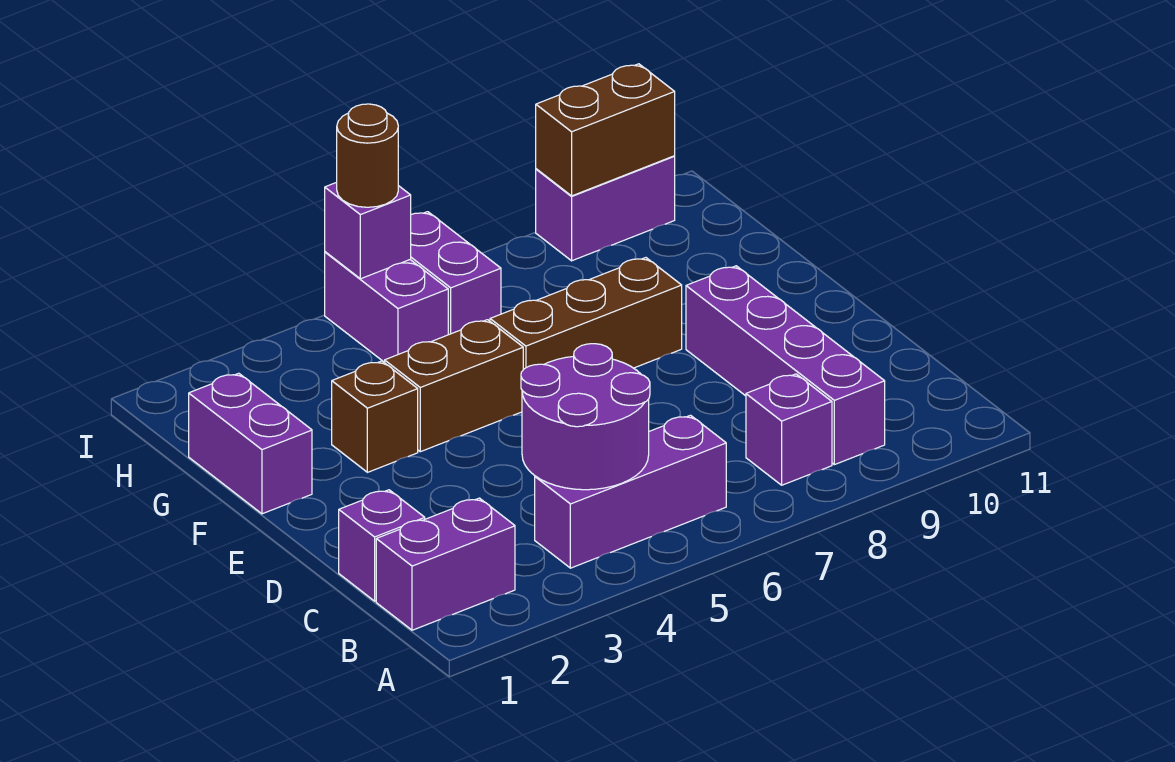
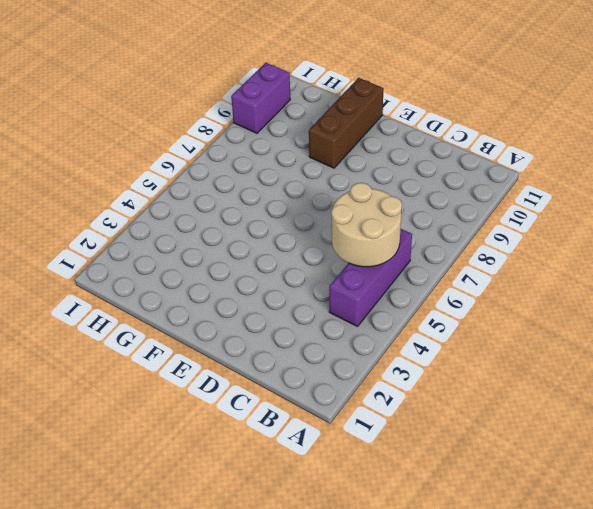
tan round brick B5:C6 level 2 -> purple round brick B4:C5 level 2
brown brick F9:F11 level 1 -> brown brick F6:F8 level 1
none -> purple brick B1:B2 level 1
none -> purple brick B8 level 1
none -> purple brick B9:E9 level 1

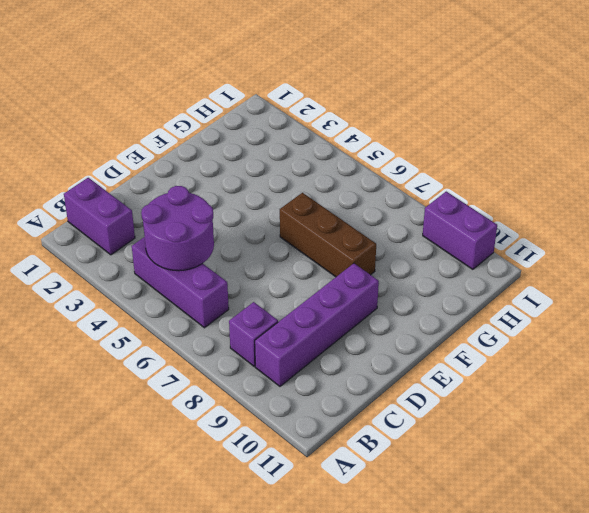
none -> purple brick C1 level 1
none -> purple brick F1:G1 level 1
none -> brown brick F3 level 1

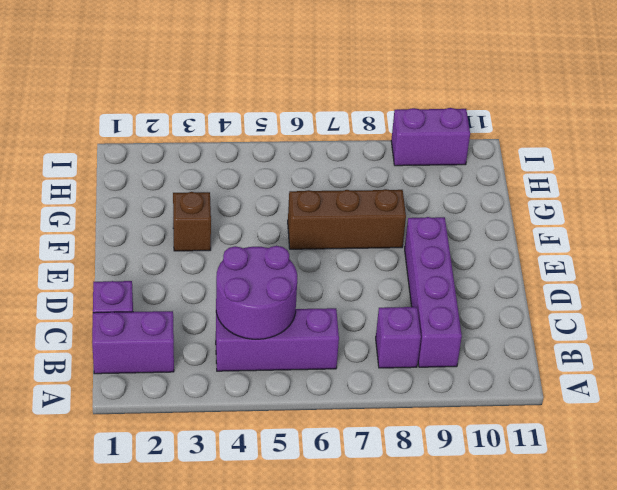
none -> purple brick F1:G1 level 1
none -> brown brick F4:F5 level 1
none -> purple brick H5:I5 level 1

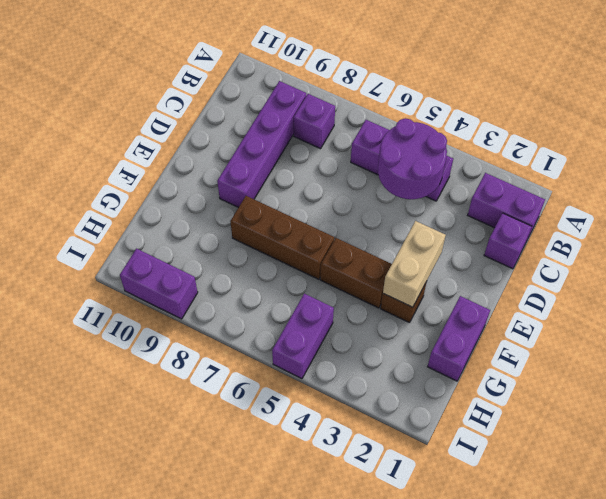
tan brick E3:F3 level 2 -> none
none -> purple brick H6:I6 level 1
none -> purple brick I5 level 2
none -> brown brick I9:I10 level 2

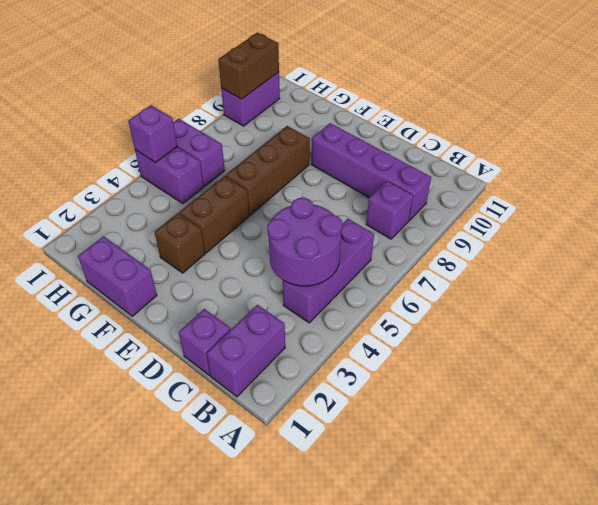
none -> brown round brick I5 level 3

